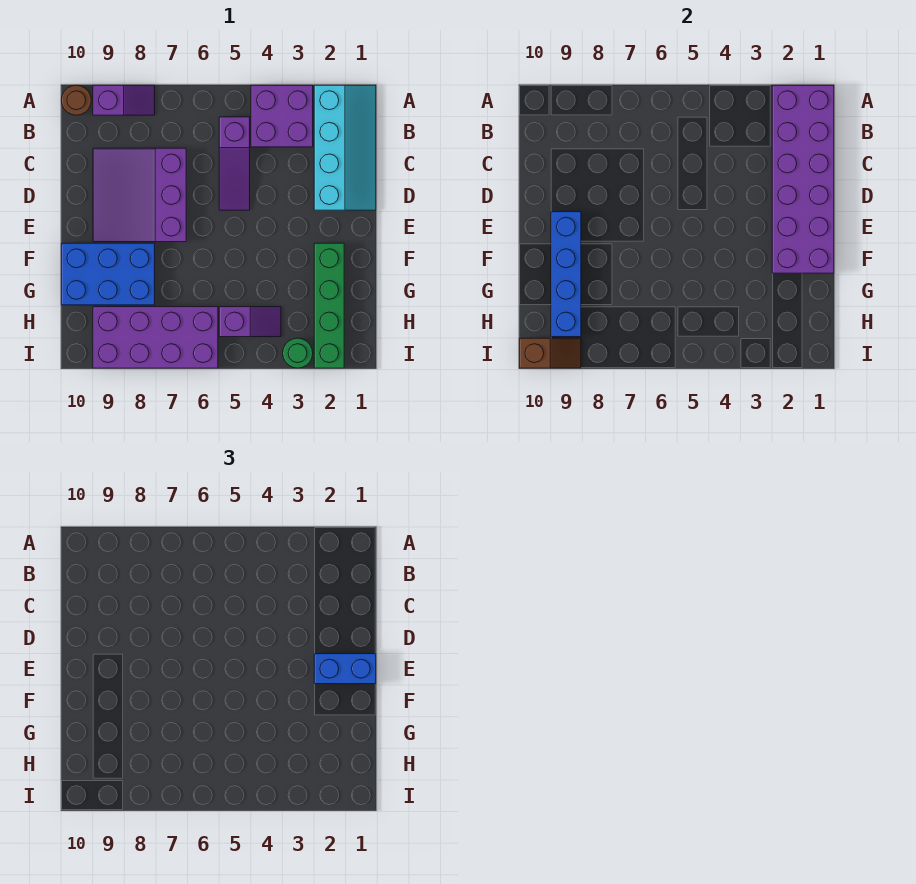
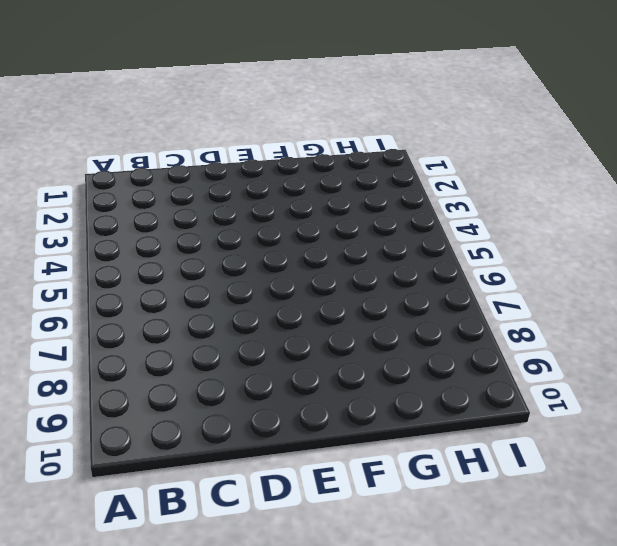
none -> cyan slope A1:D2 level 1 top 2
none -> purple brick A3:B4 level 1
none -> purple slope A8:A9 level 1 top 9

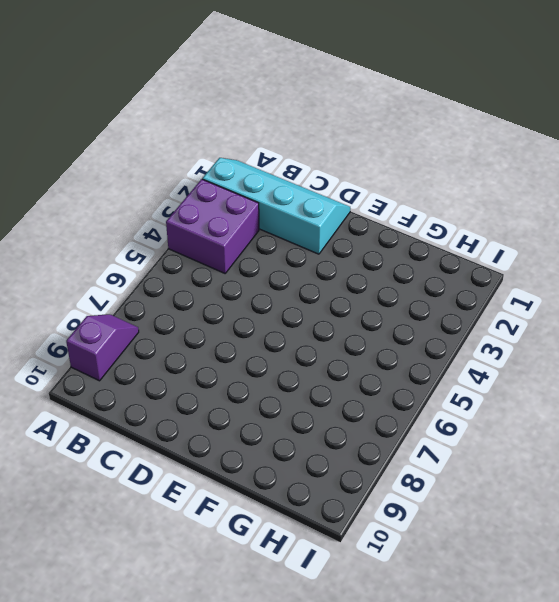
none -> brown round brick A10 level 1
none -> purple slope B5:D5 level 1 top B
none -> purple slope C7:E9 level 1 top 7

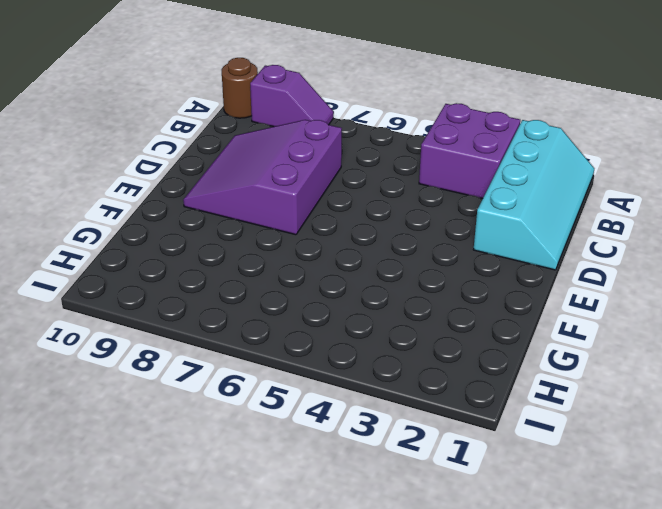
none -> purple slope B5:D5 level 1 top B
none -> green brick F2:I2 level 1
none -> blue brick F8:G10 level 1

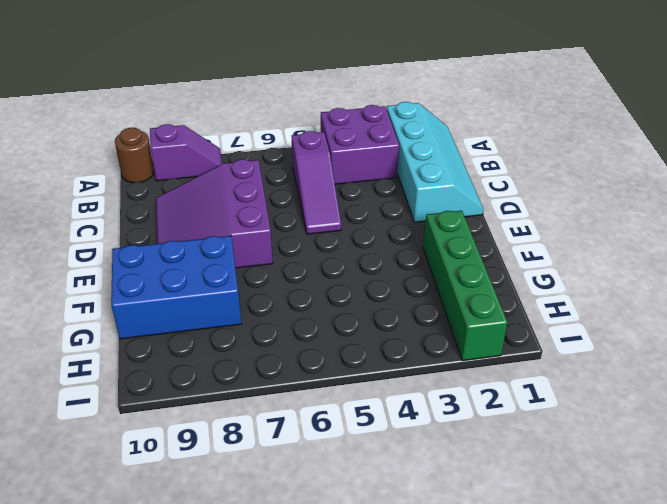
none -> purple slope H4:H5 level 1 top 5
none -> purple brick H6:I9 level 1
none -> green round brick I3 level 1

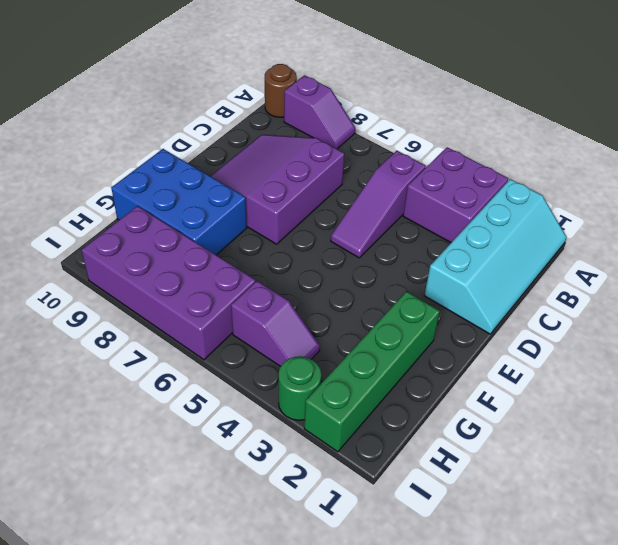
none -> purple brick A1:F2 level 2
none -> blue brick E9:H9 level 2
none -> brown slope I9:I10 level 2 top 10

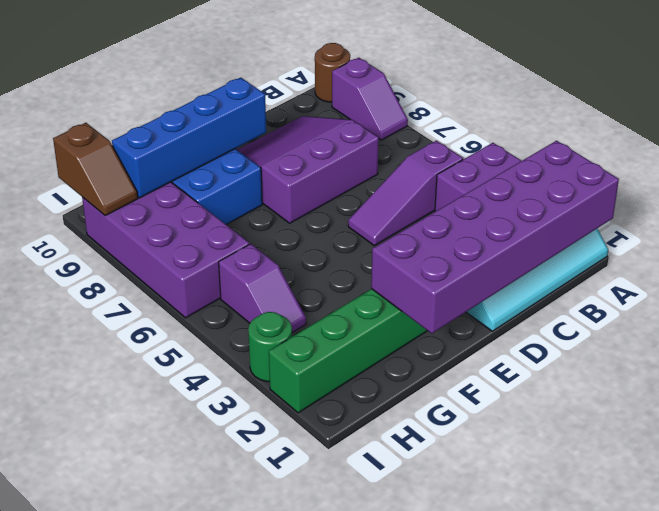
none -> blue brick E1:E2 level 3

